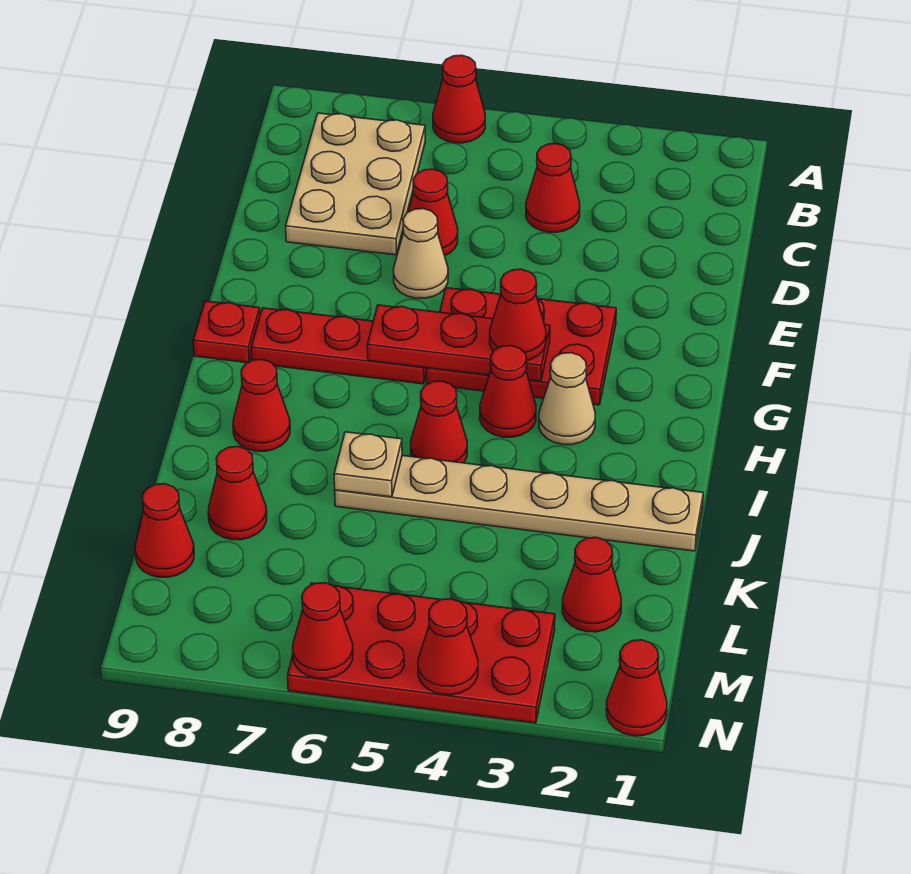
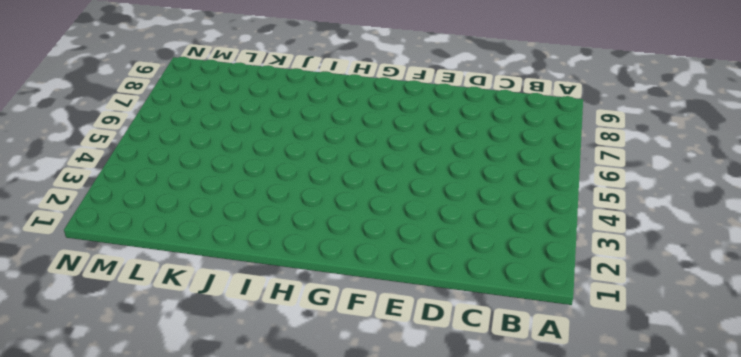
none -> red cone A6 level 1
none -> tan plate B7:D8 level 1
none -> red cone C4 level 1

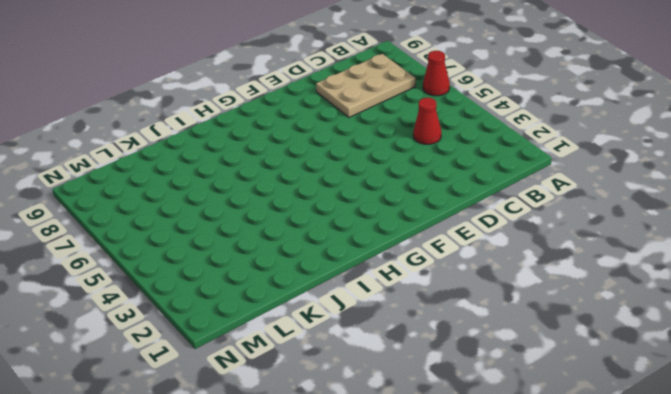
none -> red cone D6 level 1
none -> tan cone E6 level 1
none -> red plate F3:G5 level 1

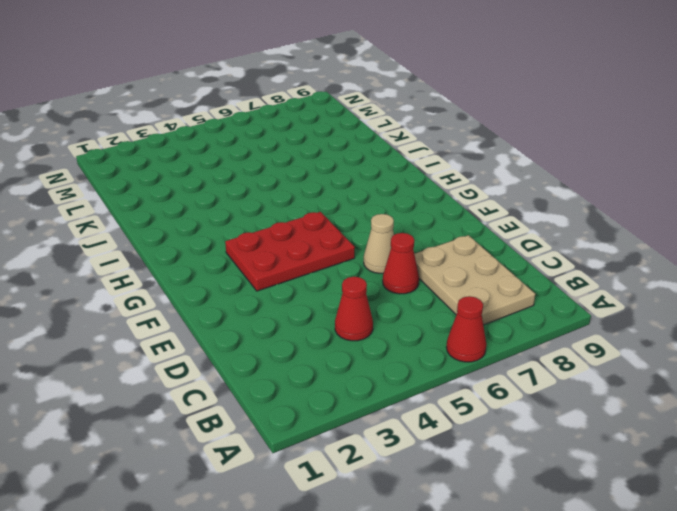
none -> red plate G6:G8 level 1
none -> red plate G9 level 1
none -> tan cone H3 level 1

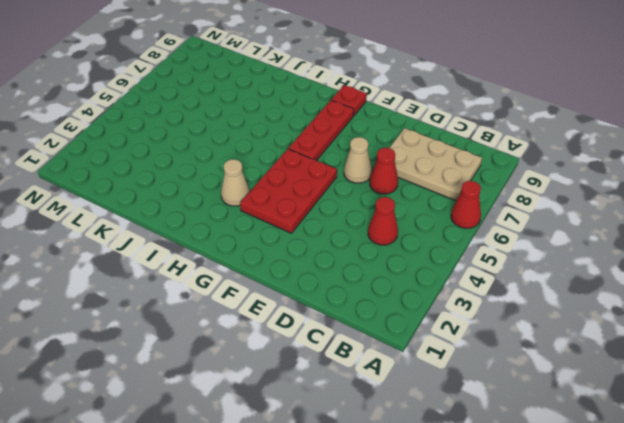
none -> red cone H4 level 1
none -> red cone I5 level 1
none -> red cone I8 level 1

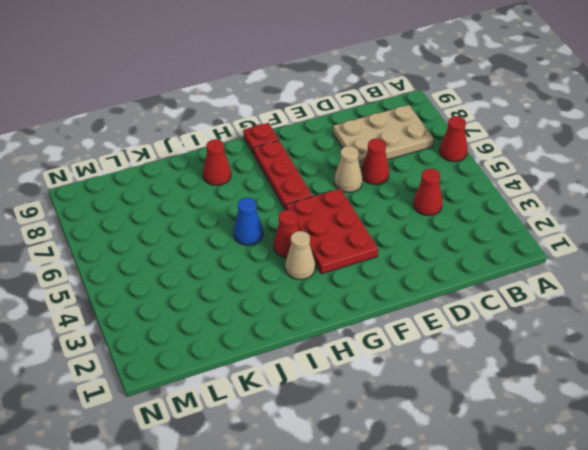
blue cone I5 level 1 -> red cone I5 level 1
none -> tan plate J1:J6 level 1
none -> red cone K8 level 1
none -> red cone L2 level 1

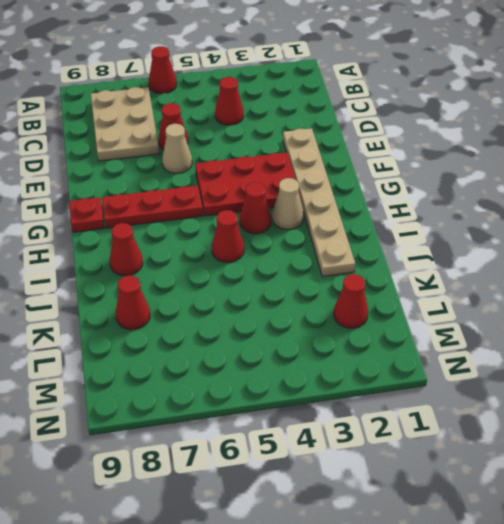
tan plate E2:J2 level 1 -> tan plate J1:J6 level 1
none -> red cone L9 level 1
none -> red plate M3:N6 level 1
none -> red cone N1 level 1

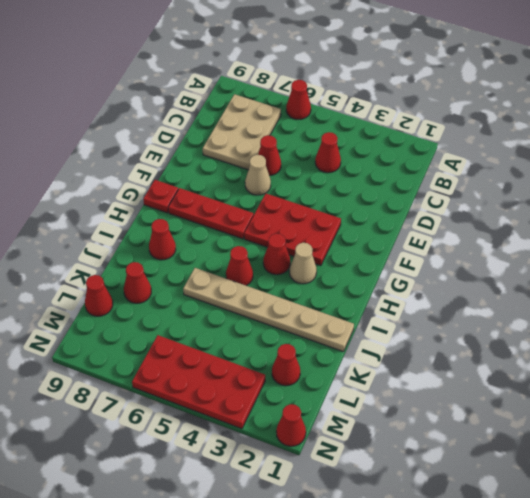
none -> red plate G4:G6 level 2
none -> tan plate J6 level 2
none -> red cone N4 level 2

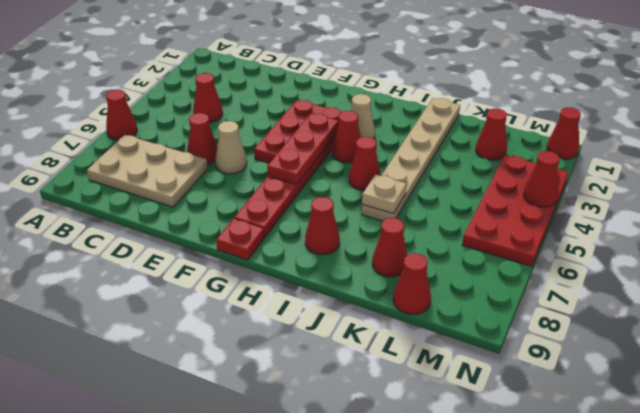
none -> red cone N6 level 2
none -> red cone G4 level 3

